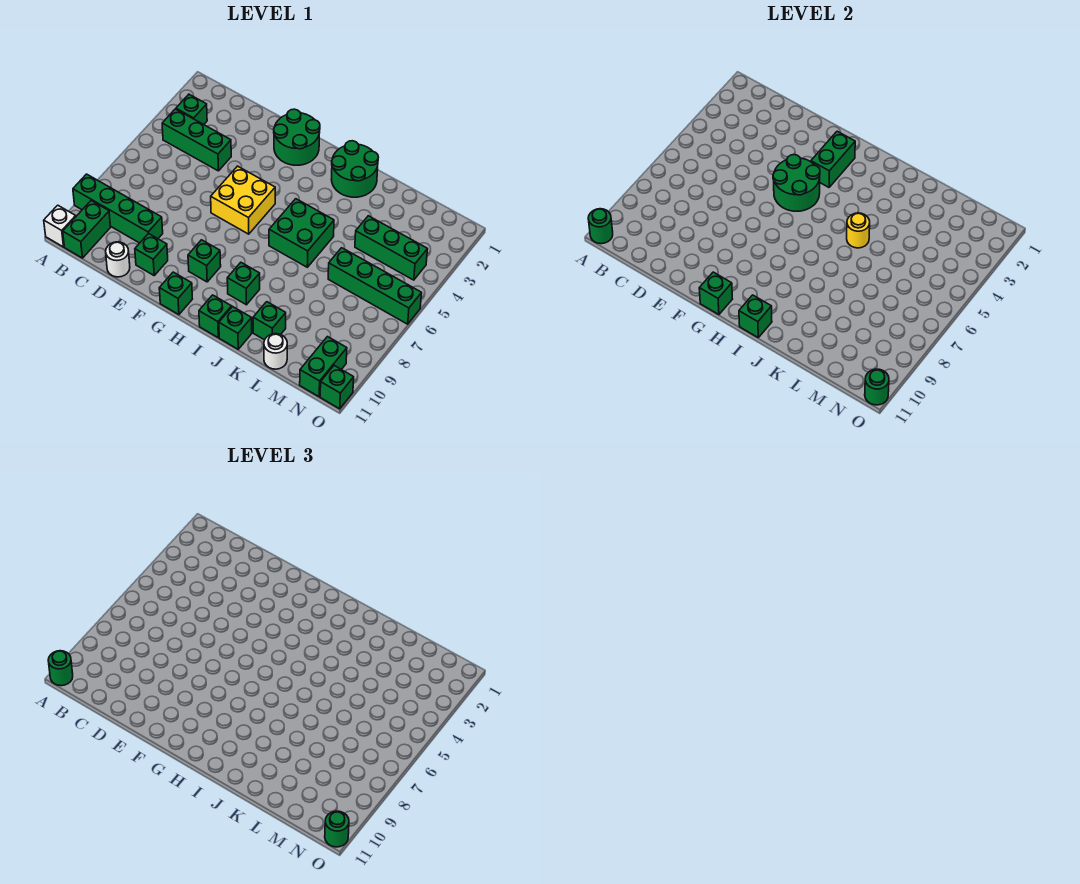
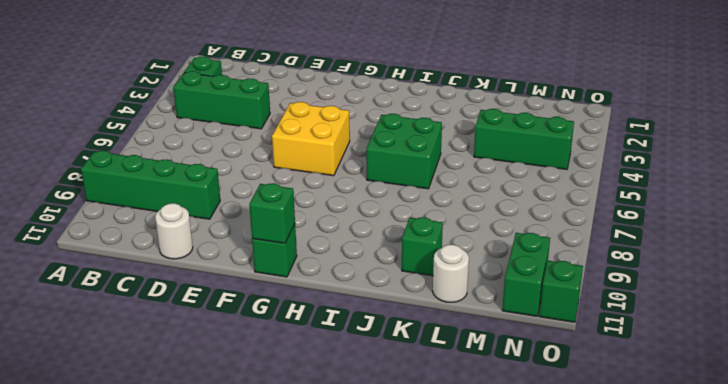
none -> white brick A11 level 1
none -> green brick B10:B11 level 1
none -> green brick E10 level 1
none -> green round brick F1:G2 level 1

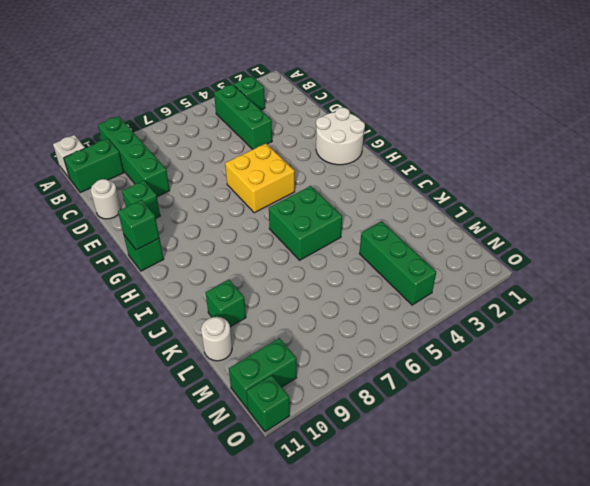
white round brick F1:G2 level 1 -> green round brick F1:G2 level 1
none -> green brick G9 level 1
none -> green round brick I1:J2 level 1
none -> green brick I9 level 1
none -> green brick I11 level 1

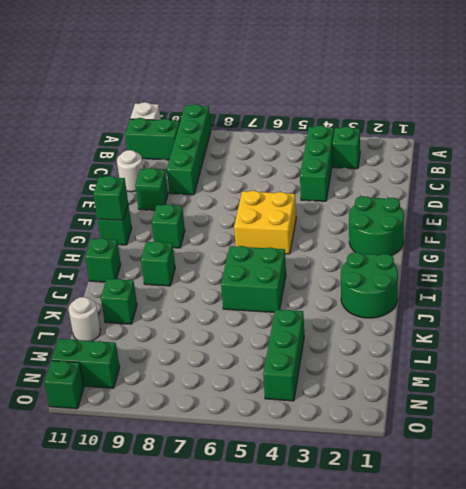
none -> green brick J11 level 1
none -> green brick L6:O6 level 1
none -> green round brick A11 level 2
none -> green round brick F4:G5 level 2

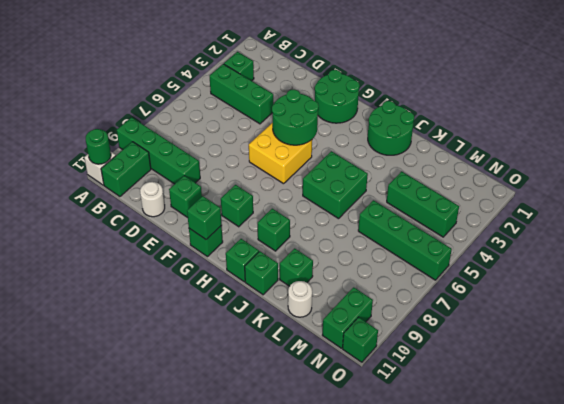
none -> green brick G2:G3 level 2
none -> green brick I11 level 2
none -> yellow round brick J5 level 2
none -> green round brick O11 level 2

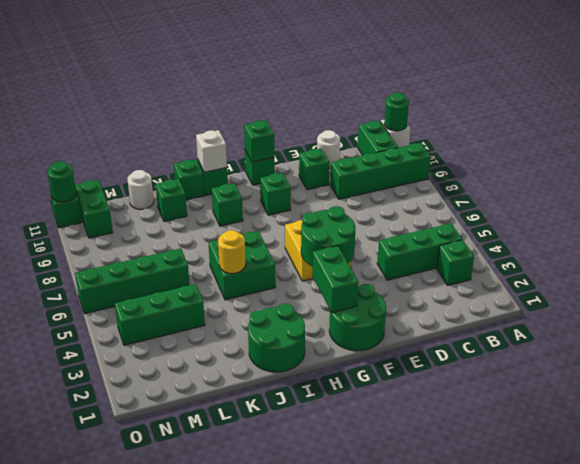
white brick I11 level 2 -> green brick I11 level 2
none -> green round brick A11 level 3
none -> green round brick O11 level 3

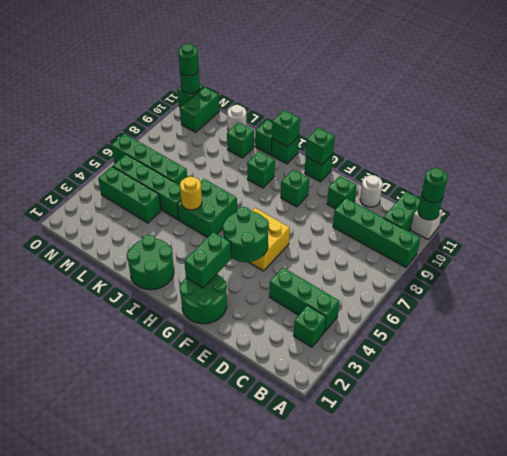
green brick K5:N5 level 1 -> none

